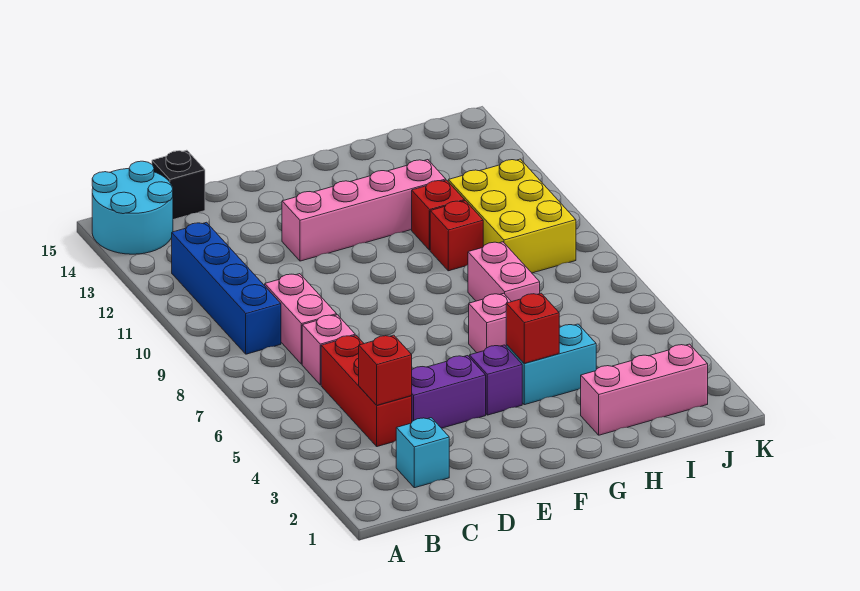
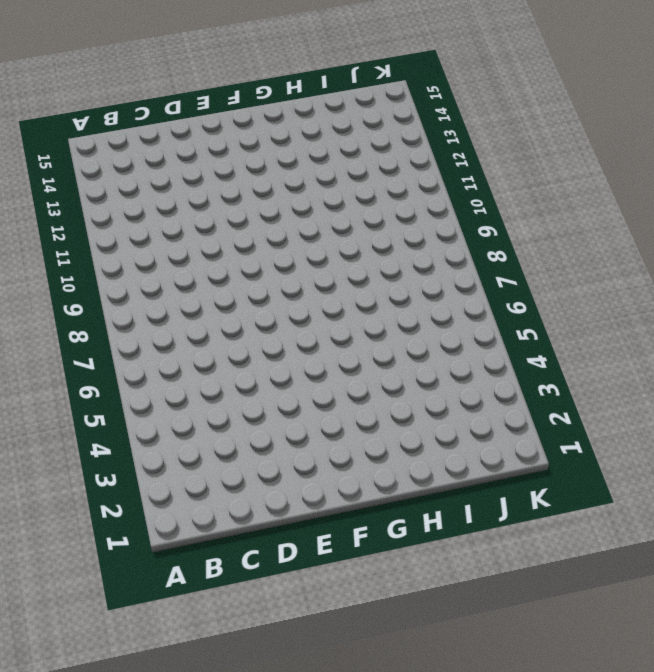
none -> cyan round brick A14:B15 level 1
none -> blue brick B9:B12 level 1
none -> cyan brick C2 level 1

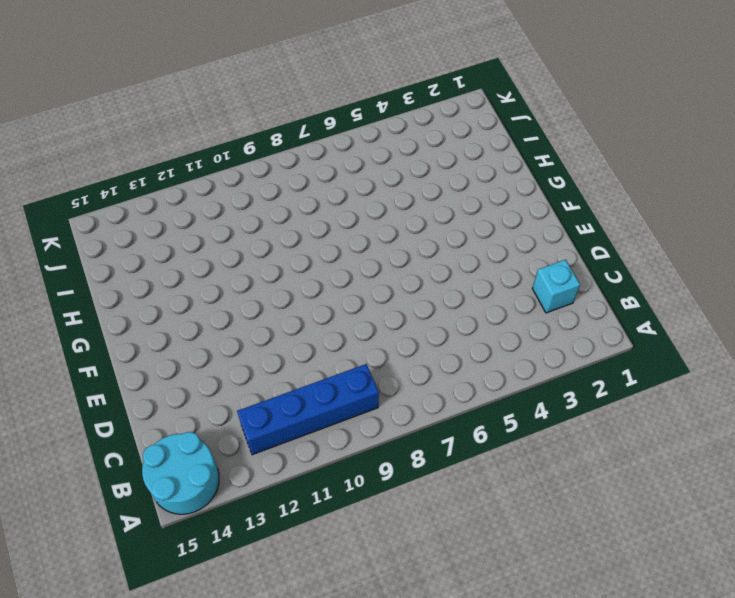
none -> red brick C4:C6 level 1
none -> pink brick C7 level 1
none -> pink brick C8:C9 level 1

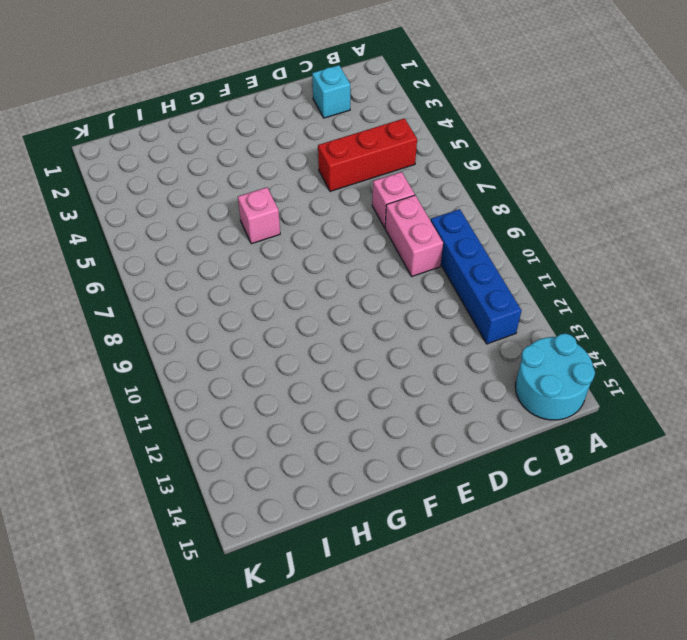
red brick B5:D5 level 1 -> red brick C4:C6 level 1
none -> black brick C15 level 1
none -> purple brick D4:E4 level 1
none -> pink brick E12:H12 level 1

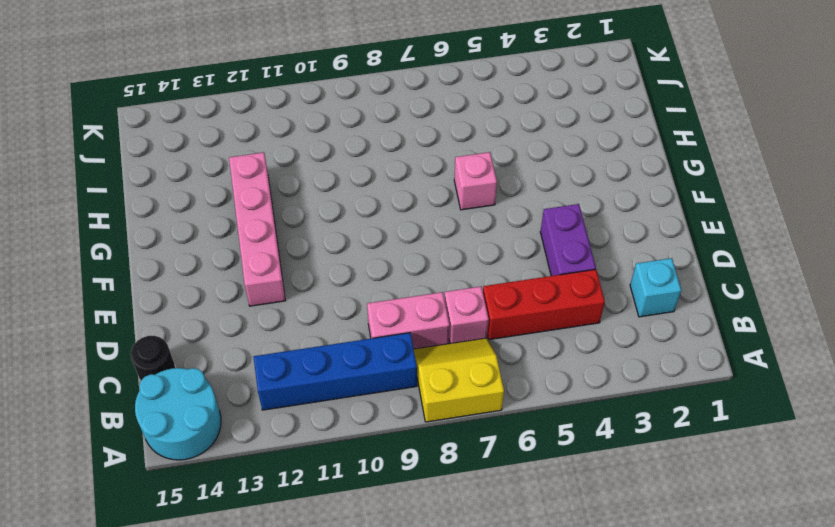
yellow slope A7:B8 level 1 top A -> none
black round brick C15 level 1 -> black brick C15 level 1
none -> purple brick F4 level 1
none -> cyan brick G4:H4 level 1
none -> pink brick H2:J2 level 1

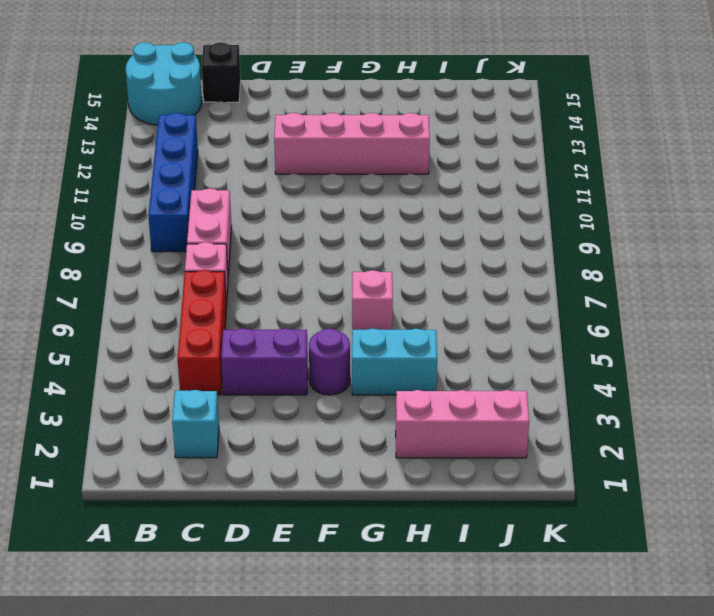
purple round brick F4 level 1 -> purple brick F4 level 1
none -> pink brick H7:H8 level 1
none -> red brick H10 level 1
none -> red brick H11 level 1

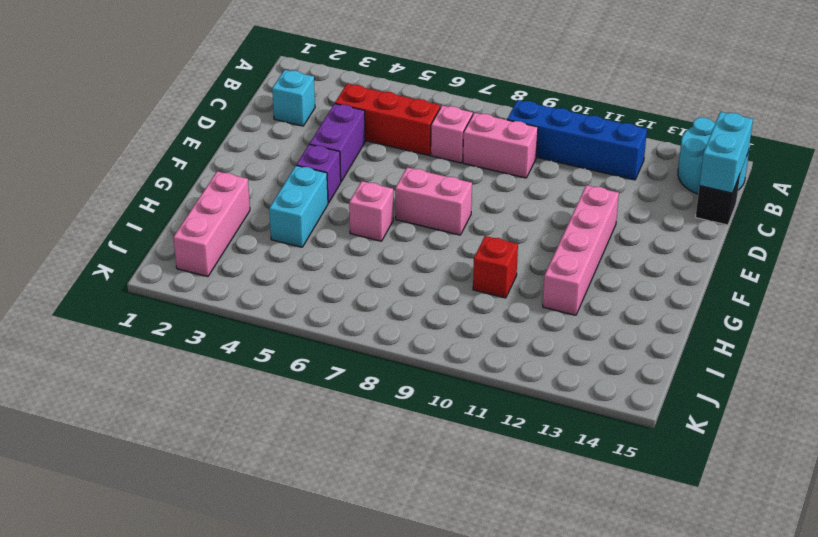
cyan brick B15:C15 level 2 -> none
pink brick F7:F8 level 1 -> pink brick H7:H8 level 1
none -> red brick H11 level 1
none -> yellow brick I9:J11 level 1
none -> red brick C4 level 2

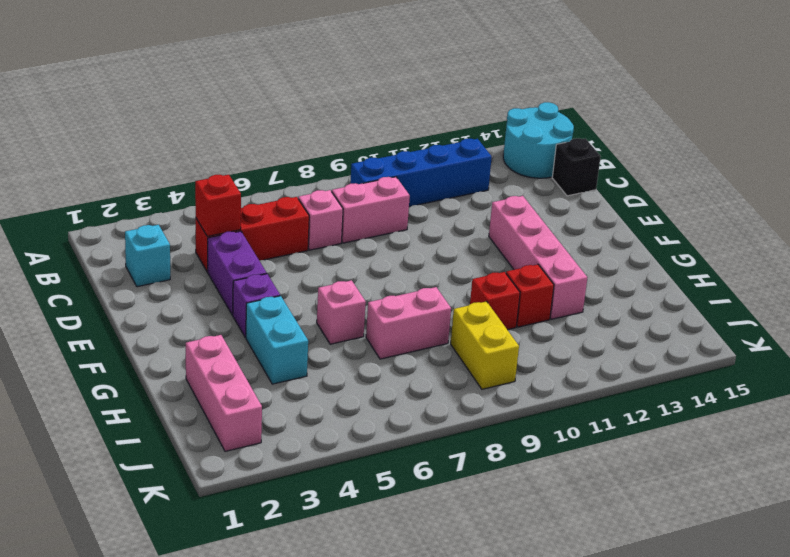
yellow brick I9:J9 level 1 -> yellow brick I9:J11 level 1
none -> red brick G4 level 2

